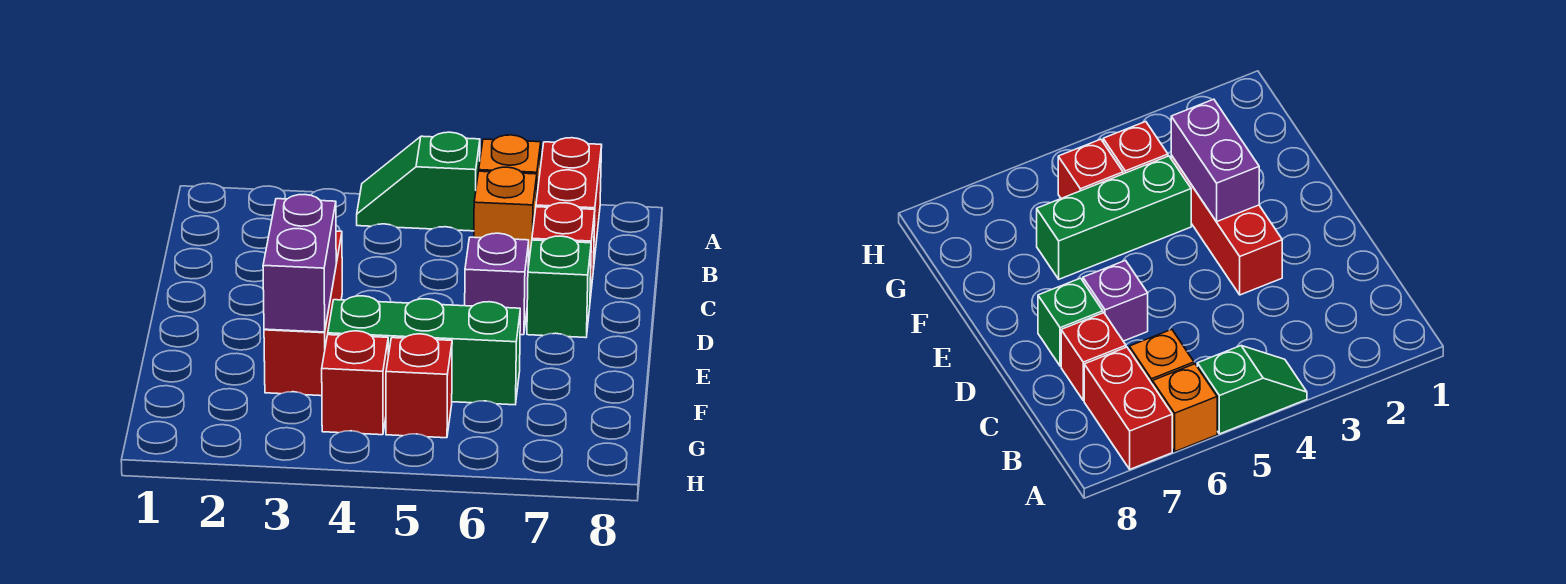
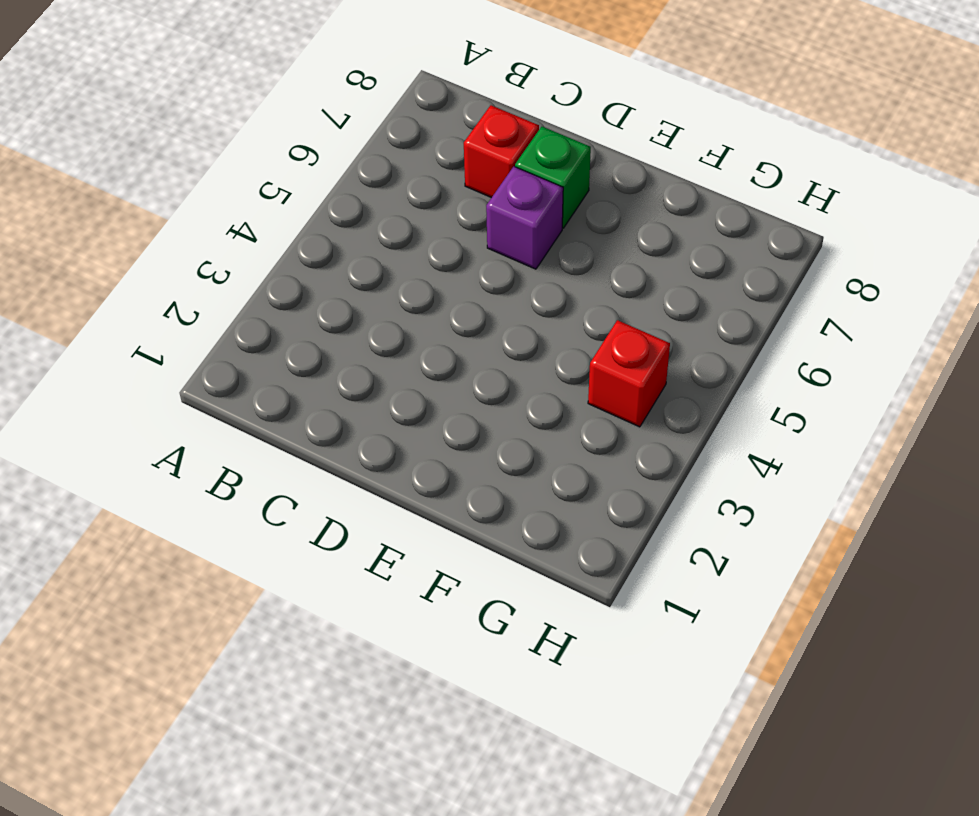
none -> green slope A4:A5 level 1 top 5
none -> orange brick A6 level 1
none -> red brick A7:B7 level 1

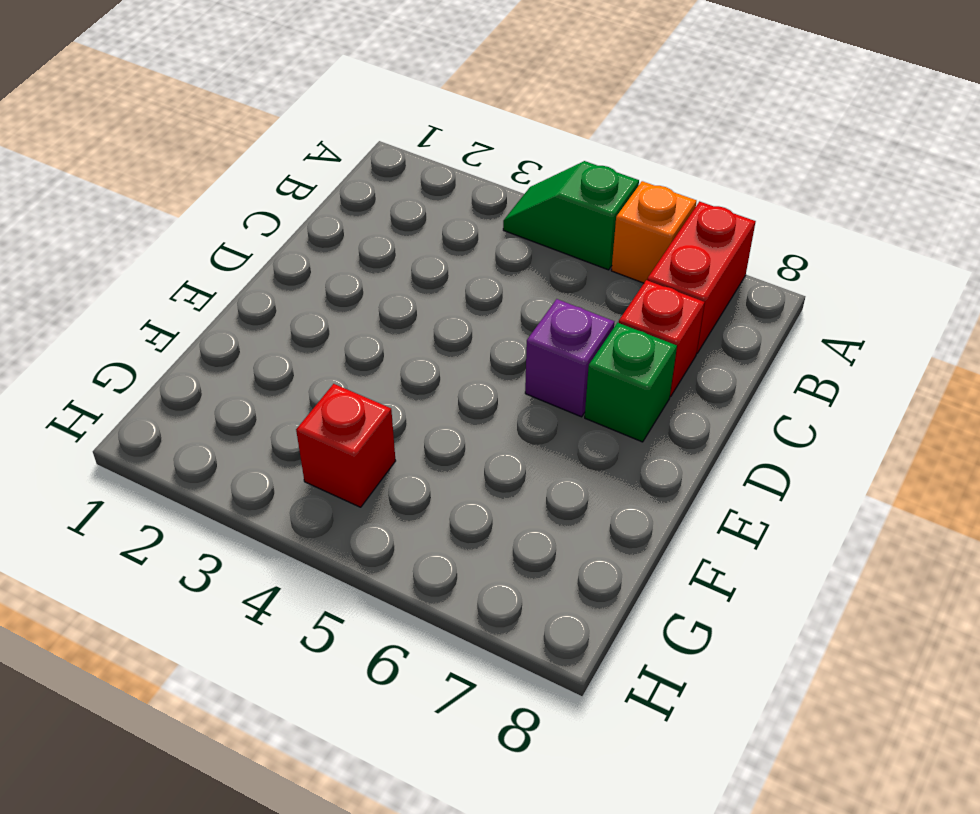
none -> orange brick B6 level 1
none -> red brick D3:F3 level 1
none -> green brick F4:F6 level 1

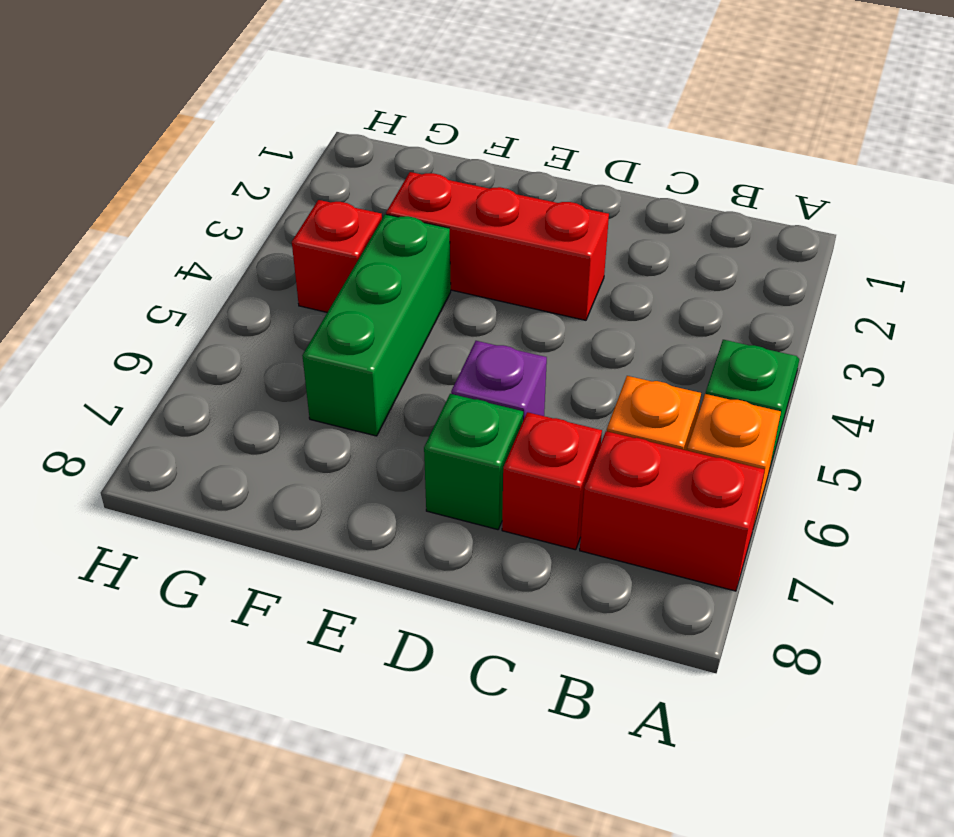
none -> red brick G5 level 1
none -> purple brick E3:F3 level 2

